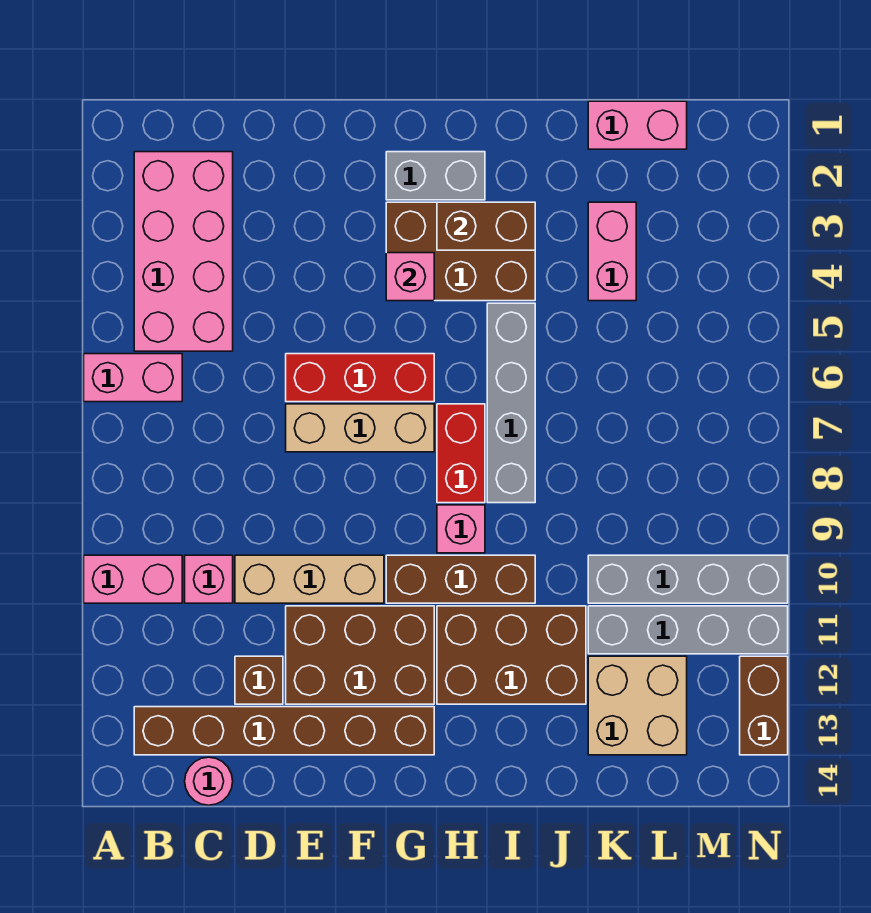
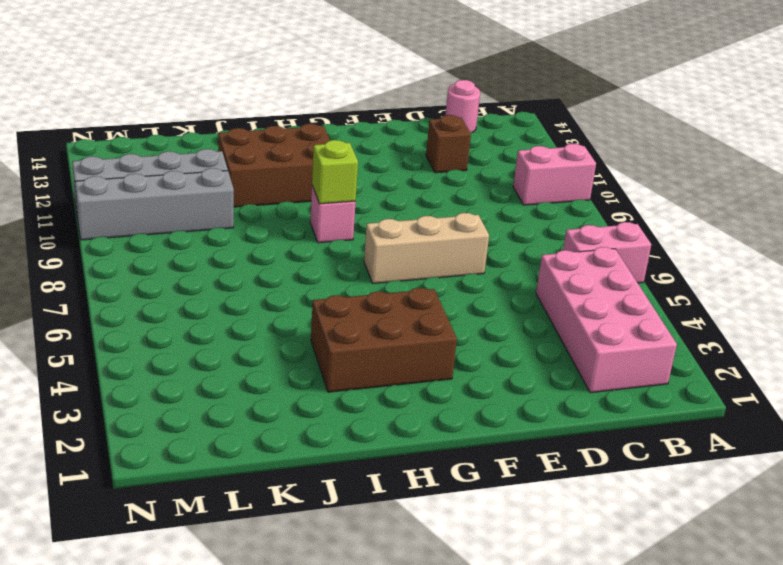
lime brick H9 level 2 -> none
none -> brown brick B13:G13 level 1
none -> pink brick C10 level 1
none -> tan brick D10:F10 level 1

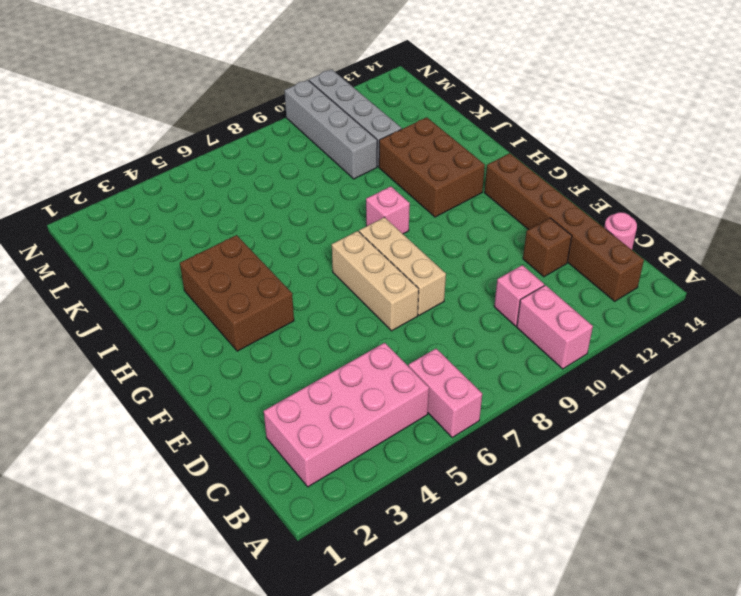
tan brick E8:G8 level 1 -> tan brick D10:F10 level 1
none -> red brick E6:G6 level 1
none -> brown brick E11:G12 level 1
none -> grey brick G2:H2 level 1

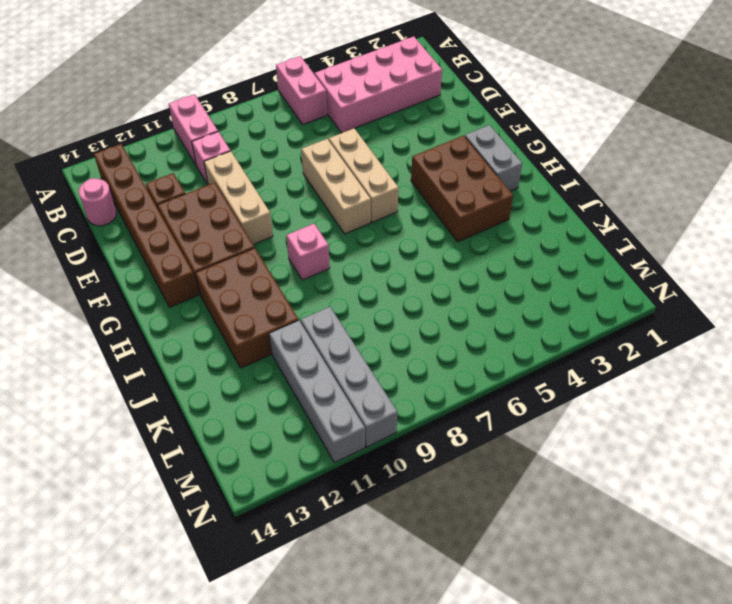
tan brick E6:G6 level 1 -> red brick E6:G6 level 1
none -> brown brick G10:I10 level 1
none -> red brick H7:H8 level 1
none -> grey brick I5:I8 level 1

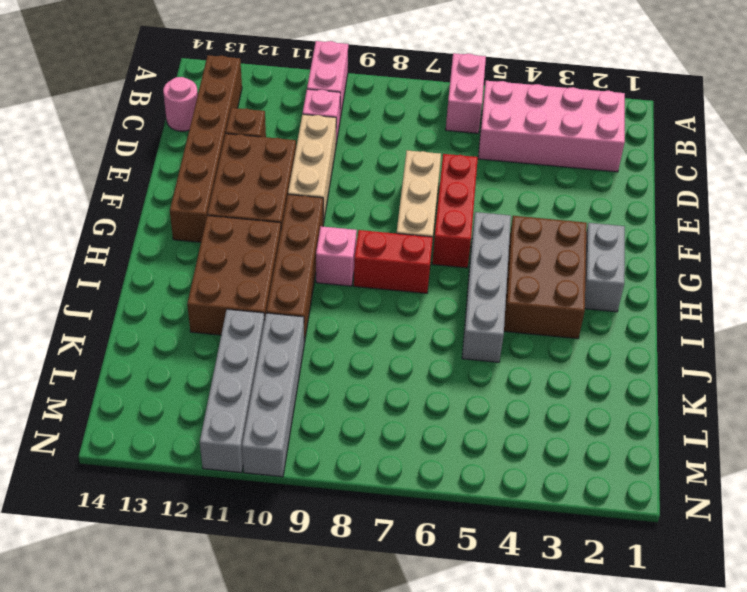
grey brick G5:J5 level 1 -> grey brick I5:I8 level 1
brown brick G10:J10 level 1 -> brown brick G10:I10 level 1
none -> pink brick K1:L1 level 1
none -> pink brick K3:K4 level 1
none -> tan brick K12:L13 level 1

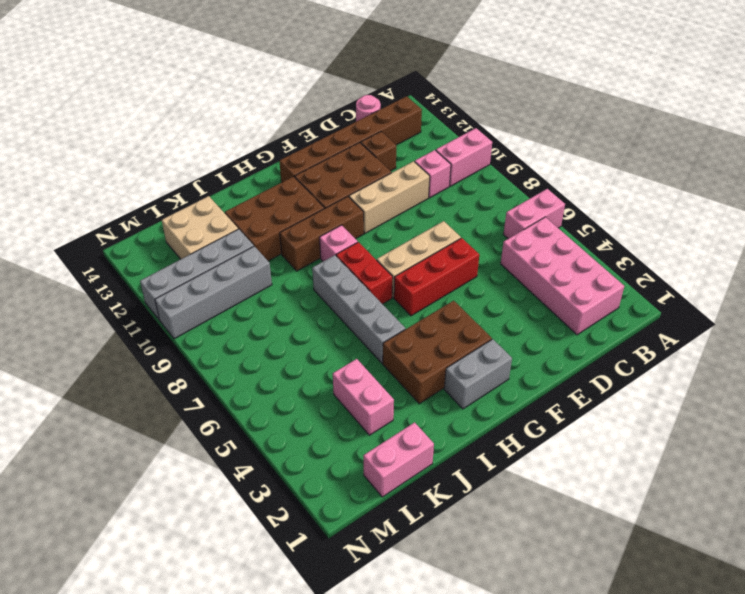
none -> brown brick N12:N13 level 1
none -> pink brick G4 level 2
none -> brown brick H3:I3 level 2

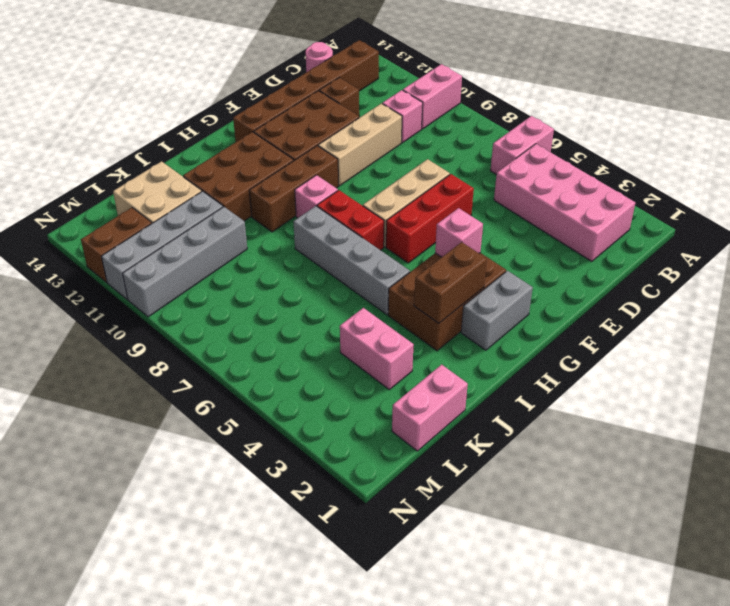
brown brick M12:N12 level 1 -> brown brick N12:N13 level 1

